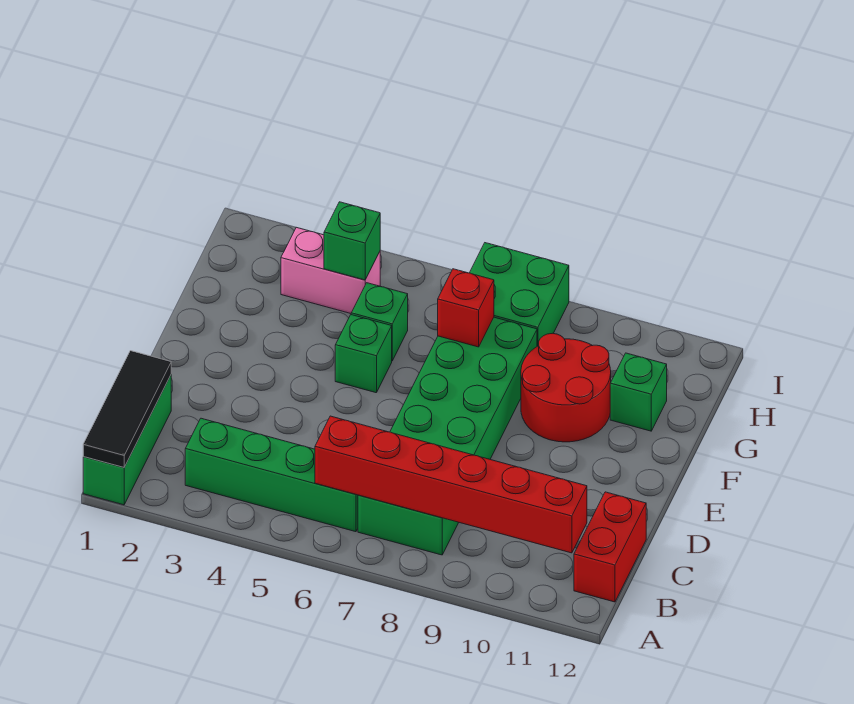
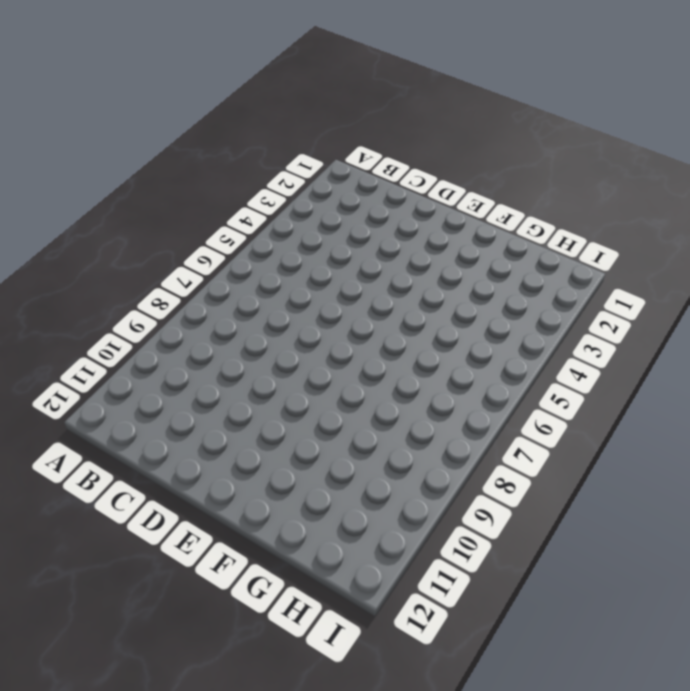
none -> green brick A1:C1 level 1
none -> green brick B3:B6 level 1
none -> green brick B7:G8 level 1

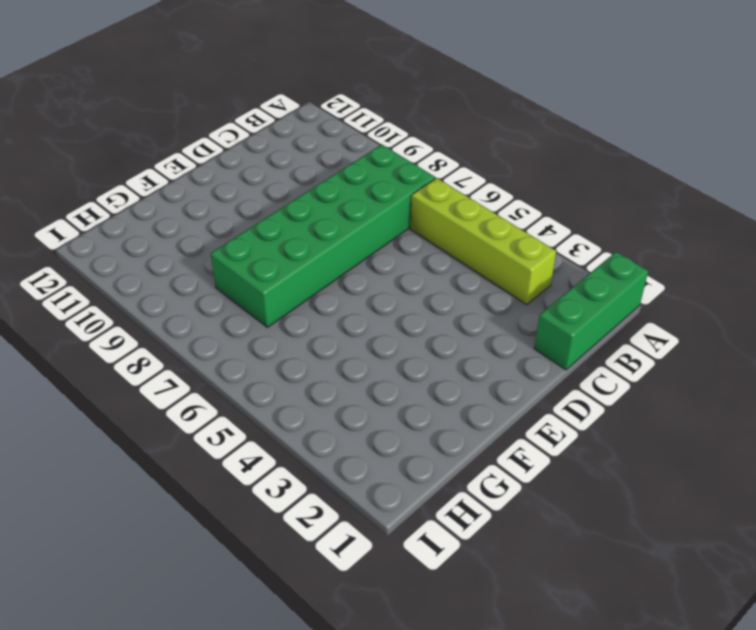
lime brick B3:B6 level 1 -> green brick B3:B6 level 1
none -> red brick B12:C12 level 1
none -> green brick F5 level 1
none -> red round brick F9:G10 level 1

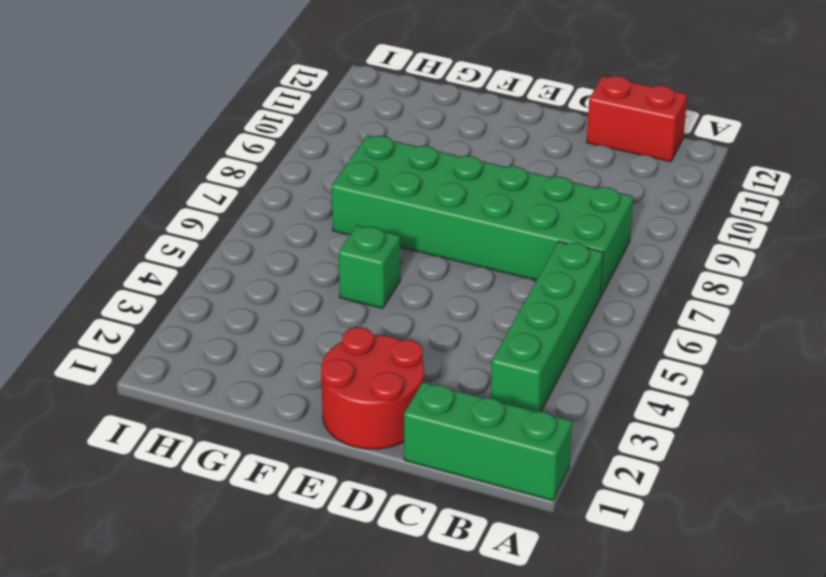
red round brick D1:E2 level 1 -> red round brick F9:G10 level 1
none -> green brick G5 level 1
none -> green brick G11 level 1
none -> pink brick H3:H4 level 1

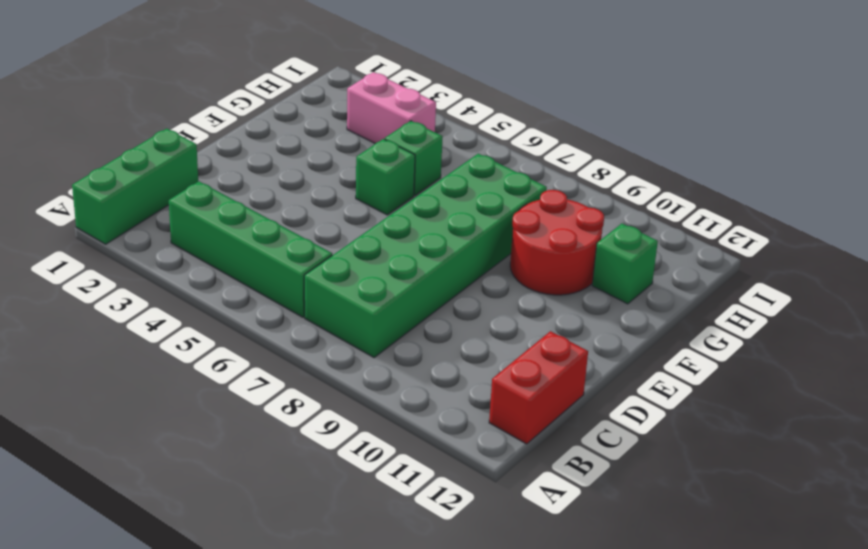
none -> green brick H7:I8 level 1
none -> black tile A1:C1 level 2
none -> red brick B6:B11 level 2

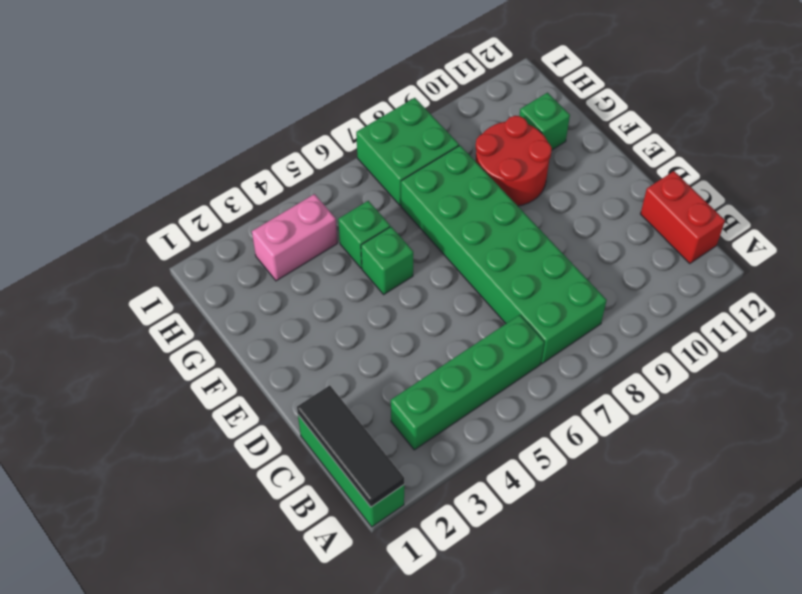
none -> red brick B6:B11 level 2
none -> red brick G7 level 2
none -> green brick H4 level 2

